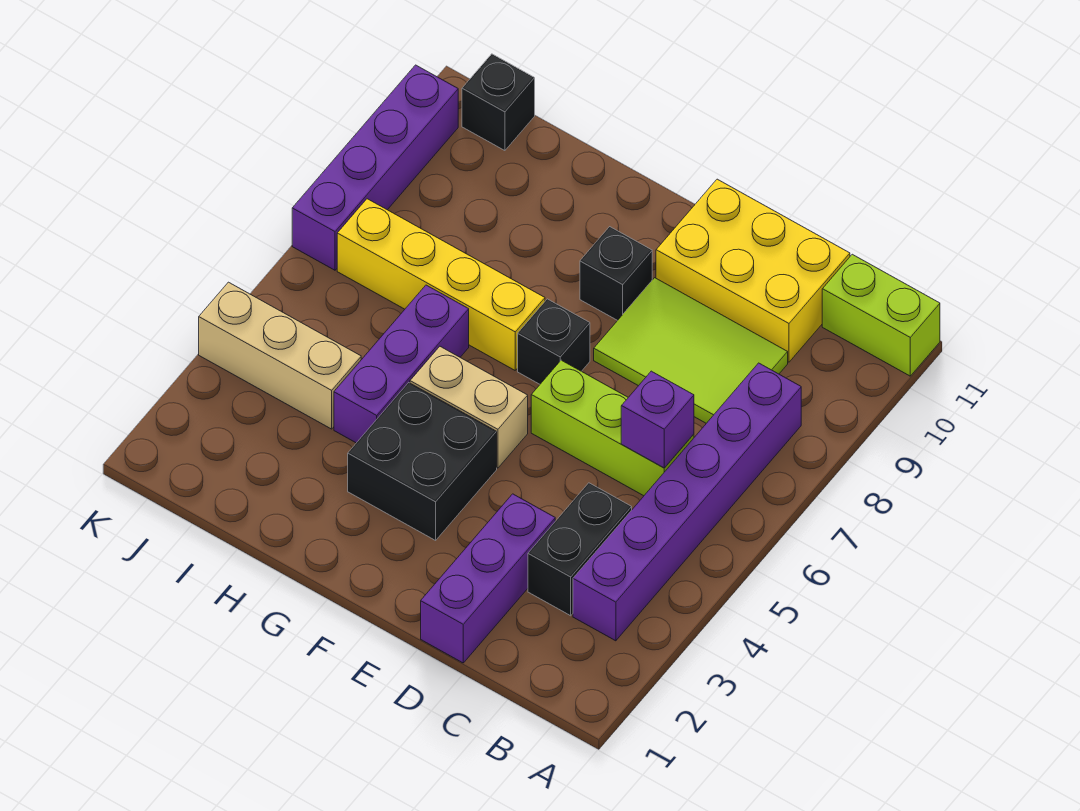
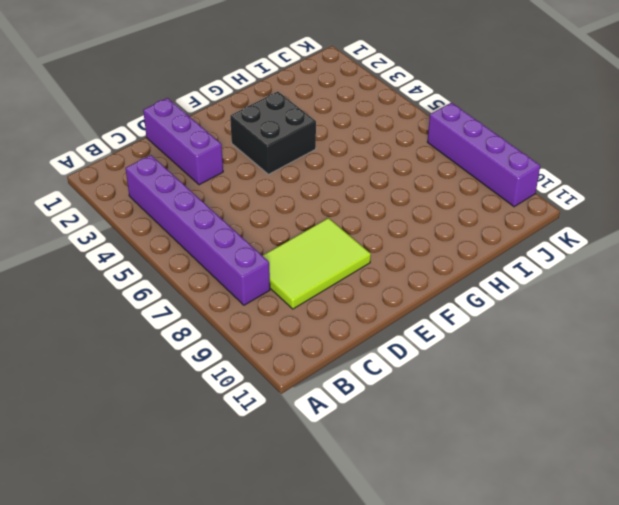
none -> lime brick A11:B11 level 1
none -> black brick C3:C4 level 1
none -> lime brick C6:E6 level 1

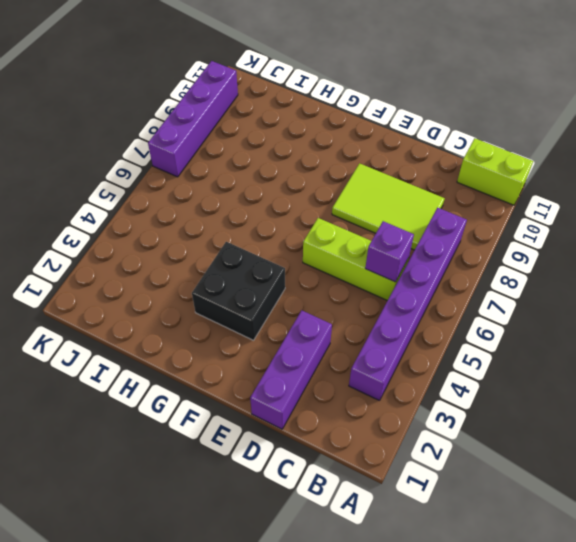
none -> black brick C3:C4 level 1
none -> yellow brick C10:E11 level 1
none -> tan brick F5:G5 level 1

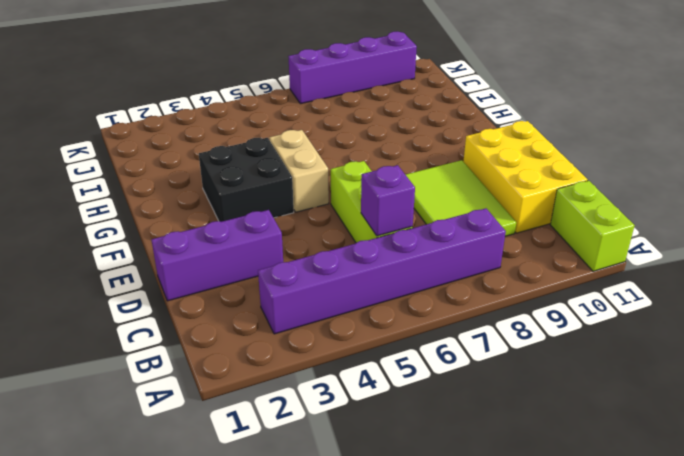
none -> black brick C3:C4 level 1
none -> black brick F7 level 1
none -> black brick F9 level 1

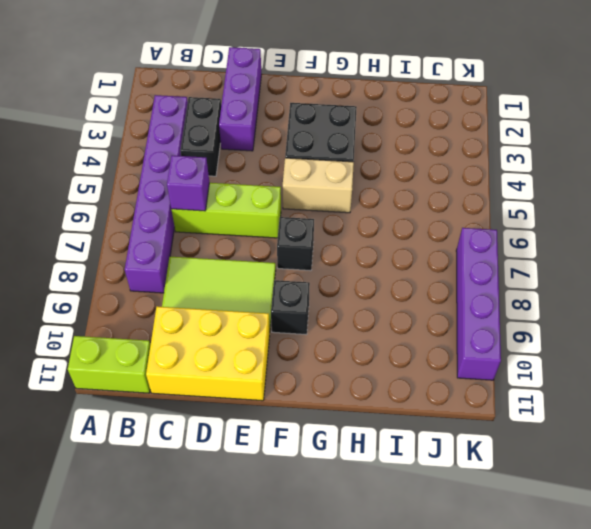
none -> yellow brick G7:J7 level 1
none -> purple brick H4:H6 level 1
none -> tan brick I4:K4 level 1

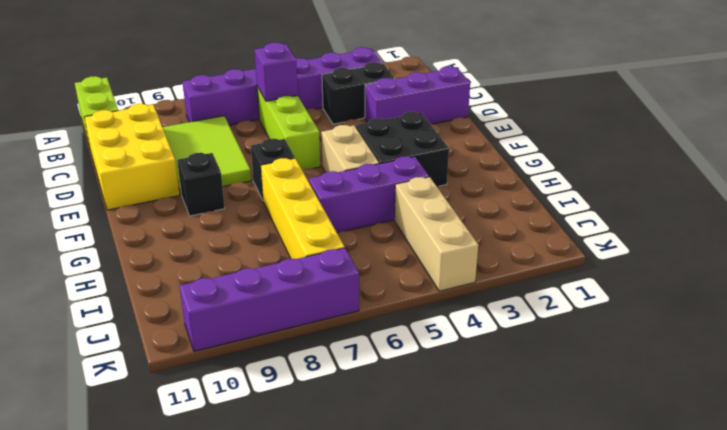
none -> black brick J11 level 1

